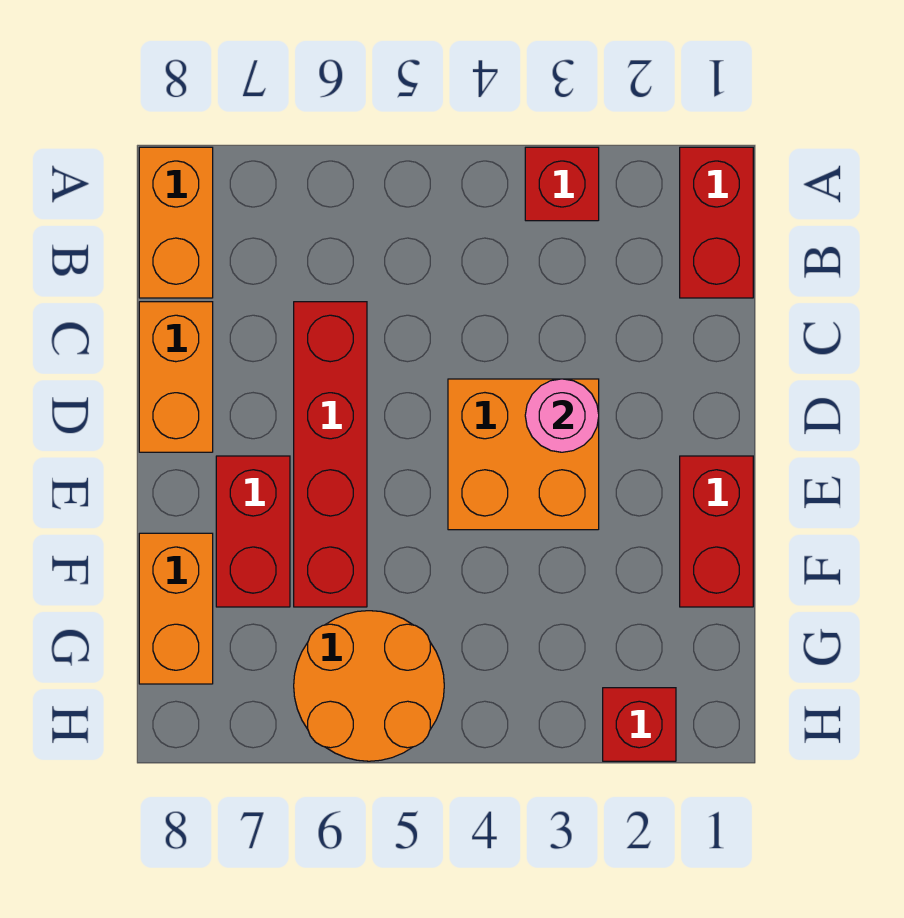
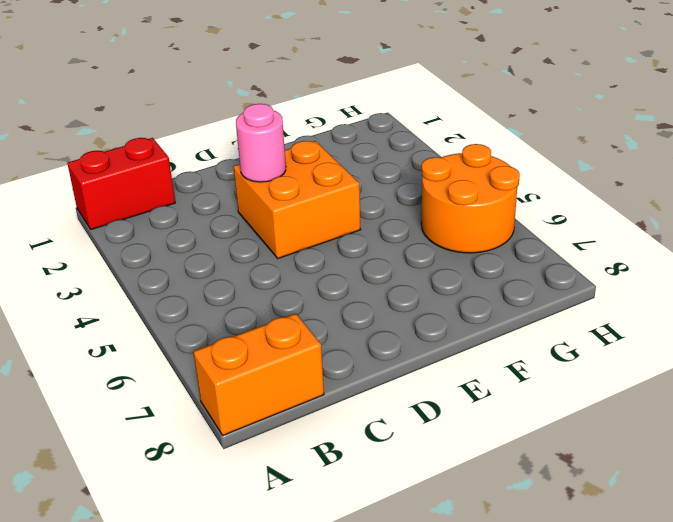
none -> red brick A3 level 1
none -> red brick C6:F6 level 1
none -> orange brick C8:D8 level 1

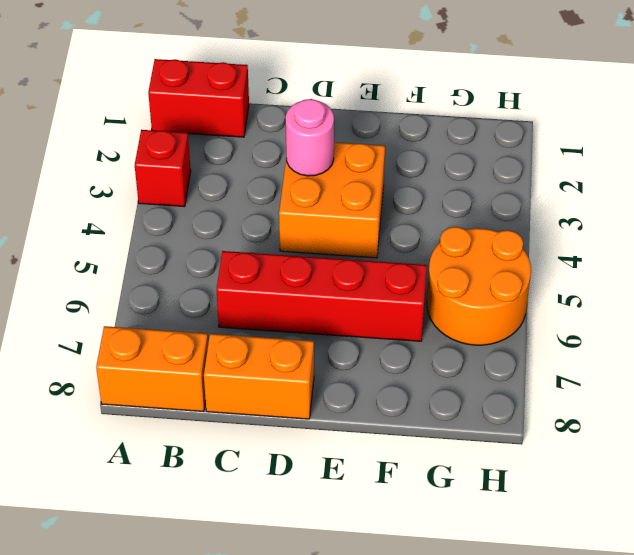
none -> red brick E1:F1 level 1
none -> red brick E7:F7 level 1
none -> orange brick F8:G8 level 1

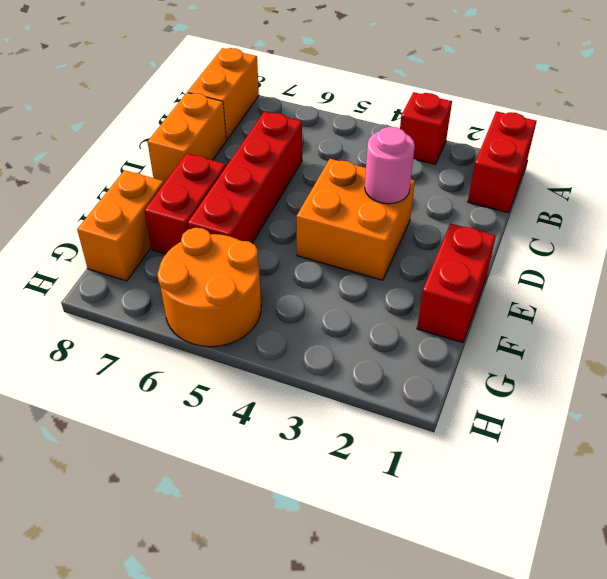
none -> red brick H2 level 1

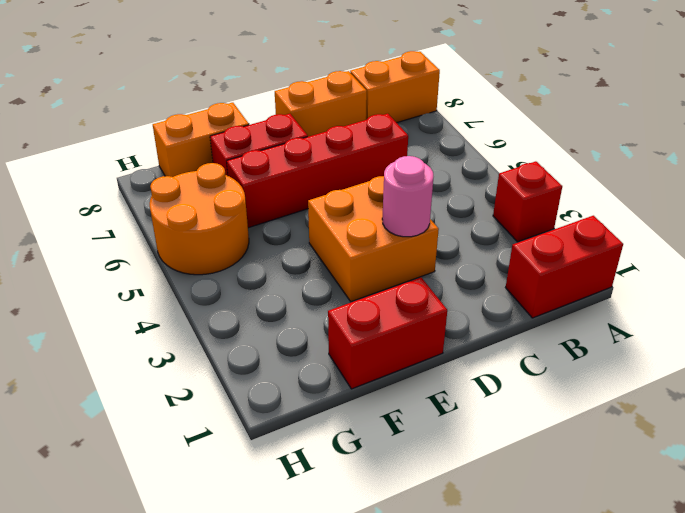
none -> red brick H2 level 1

